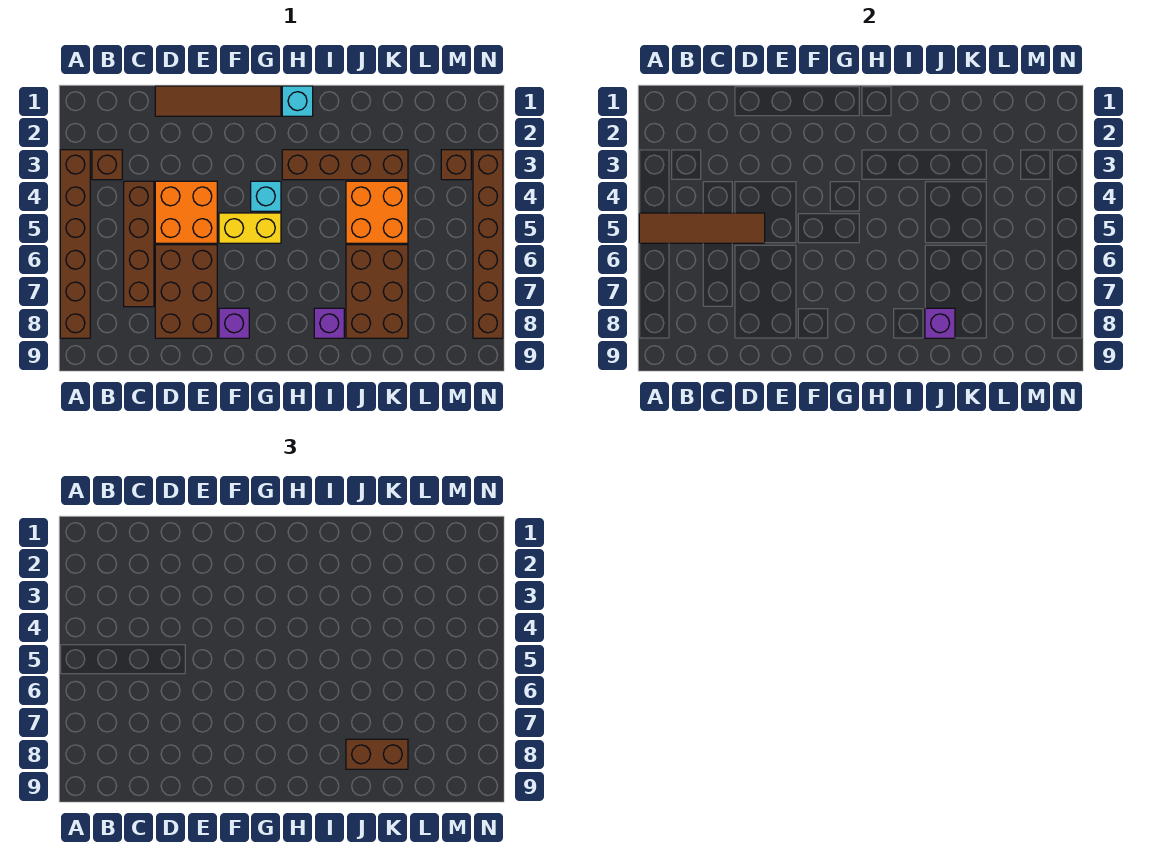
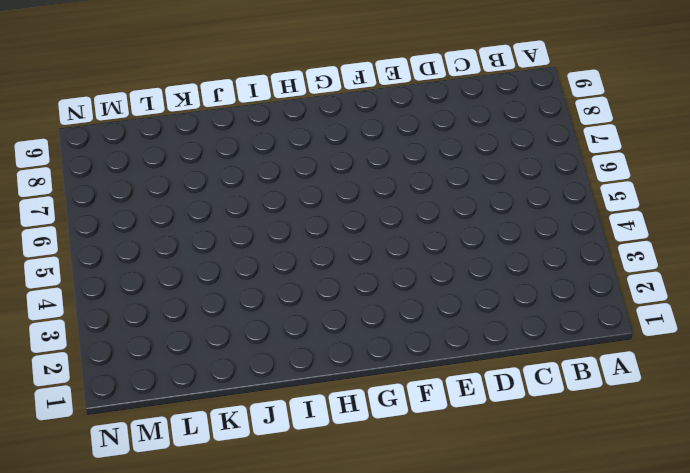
none -> brown brick A3:A8 level 1
none -> brown brick B3 level 1
none -> brown brick C4:C7 level 1

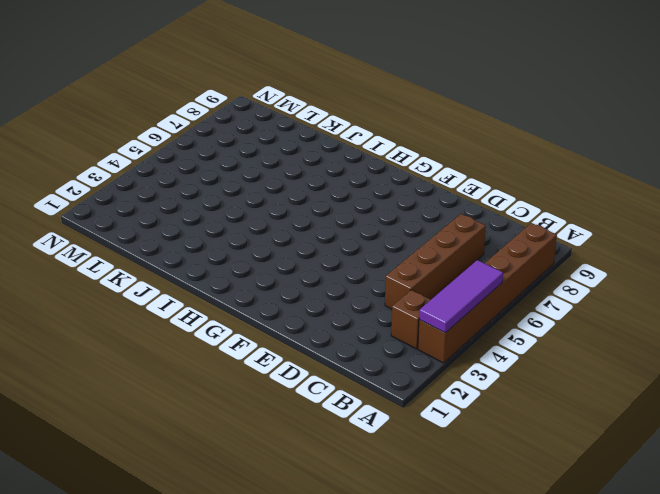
purple tile A3:A5 level 2 -> brown tile A5:D5 level 2
none -> brown tile D1:G1 level 1
none -> orange brick D4:E5 level 1
none -> brown brick D6:E8 level 1

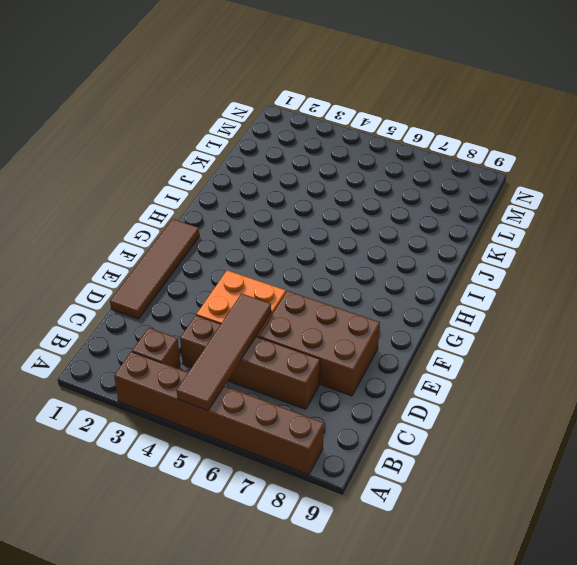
none -> yellow brick F5:G5 level 1
none -> purple brick F8 level 1
none -> cyan brick G4 level 1

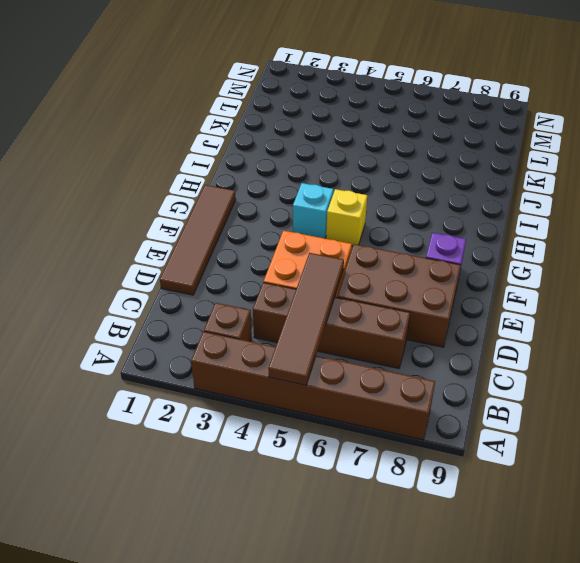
yellow brick G5 level 1 -> yellow brick F5:G5 level 1
none -> cyan brick H1 level 1
none -> brown brick H3:K3 level 1
none -> purple brick I8 level 1

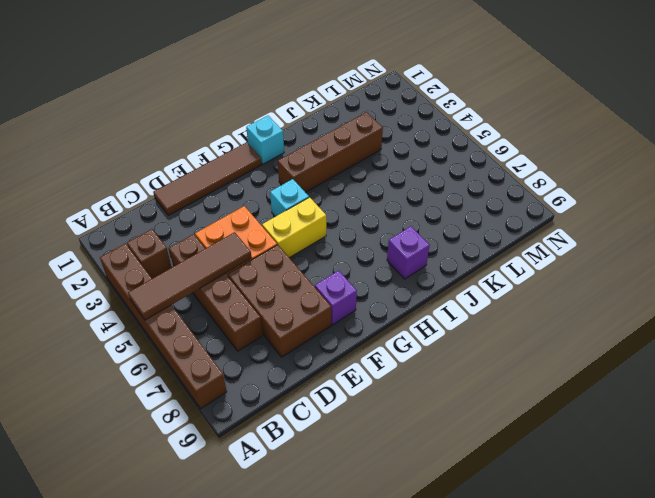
none -> orange brick J4:K5 level 1
none -> brown brick J6:K8 level 1
none -> brown brick M3 level 1

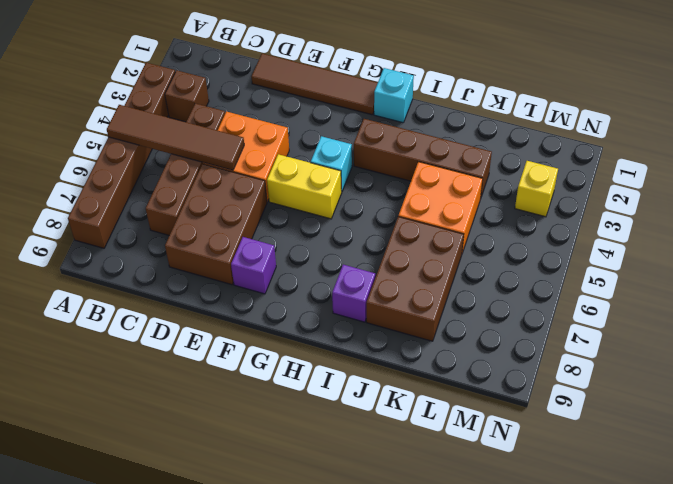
yellow brick M3 level 1 -> brown brick M3 level 1
none -> brown brick N3:N8 level 1
none -> purple brick J8 level 2
none -> brown brick J8:K8 level 3

